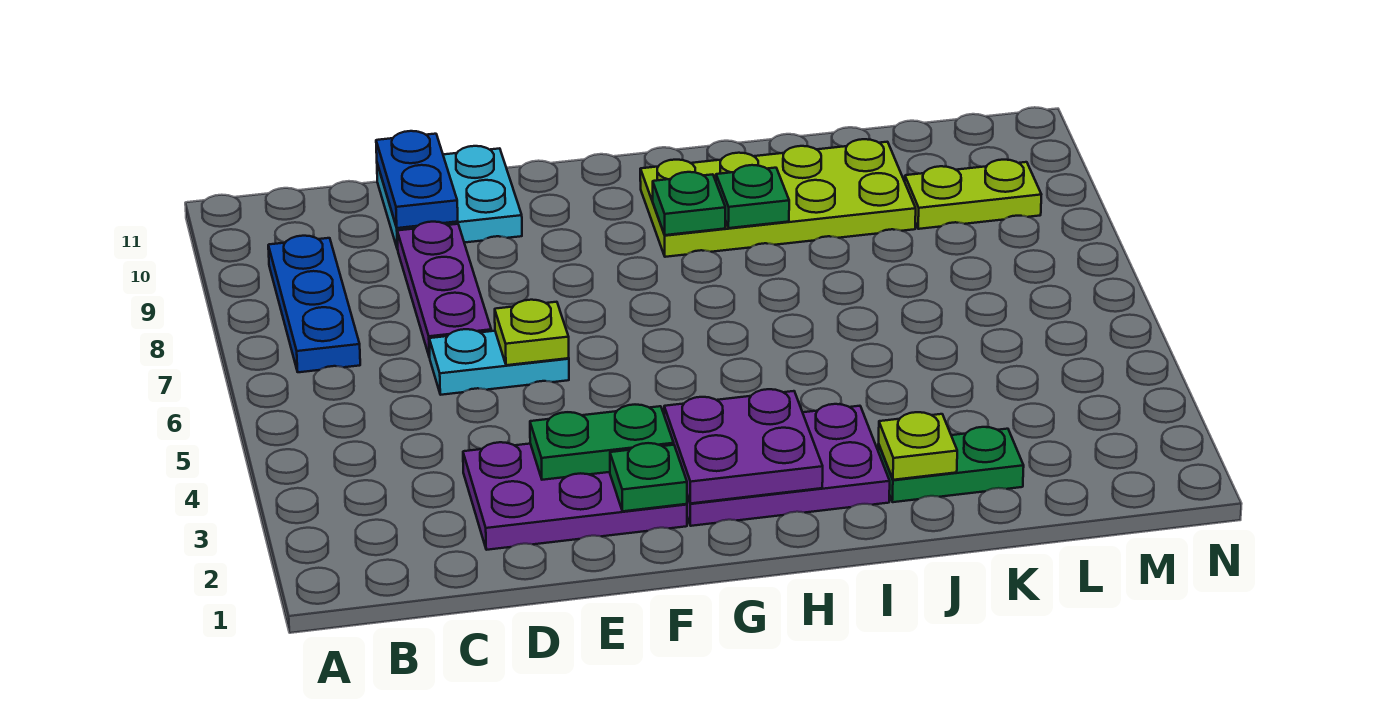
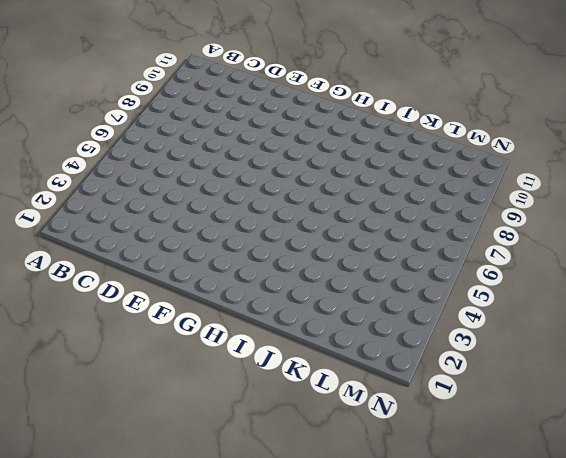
none -> blue plate B7:B9 level 1
none -> purple plate D2:F3 level 1
none -> cyan plate D6:E6 level 1

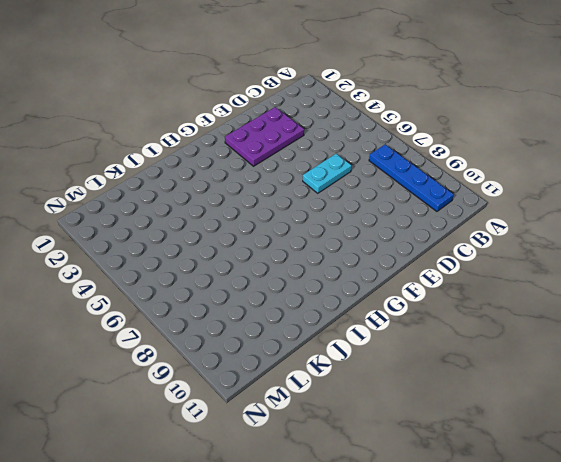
blue plate B7:B10 level 1 -> blue plate B7:B9 level 1
none -> purple plate D7:D9 level 1
none -> cyan plate D10:E11 level 1
none -> purple plate G2:I3 level 1

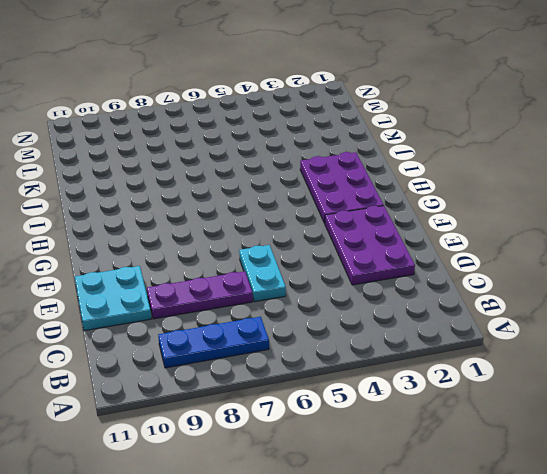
none -> lime plate H9:K10 level 1
none -> green plate J2:K2 level 1
none -> lime plate L9:M9 level 1

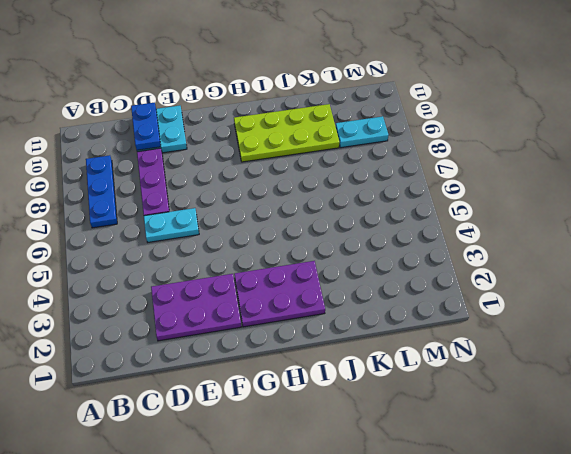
cyan plate L9:M9 level 1 -> lime plate L9:M9 level 1
none -> green plate J2:K2 level 1
none -> green plate E3:F3 level 2
none -> lime plate E6 level 2

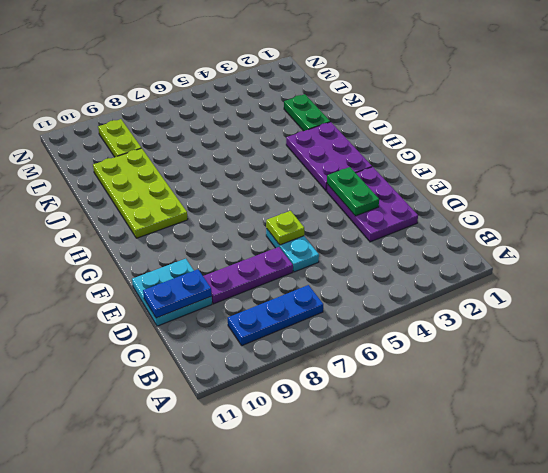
none -> green plate F2 level 2
none -> purple plate G2:H3 level 2
none -> green plate H9 level 2

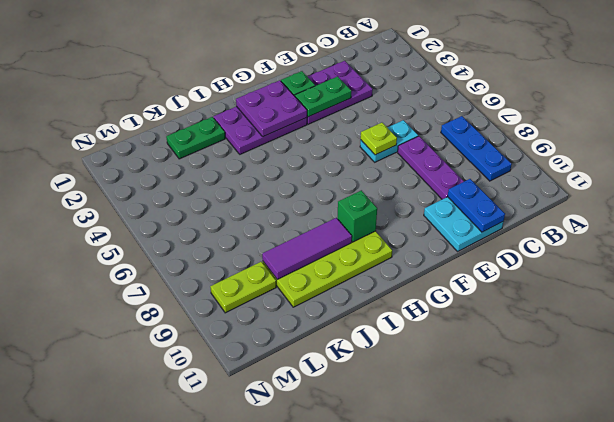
green brick H9 level 2 -> green plate H9 level 2
purple tile I9:K9 level 2 -> green plate I9 level 2
none -> lime plate J2 level 2

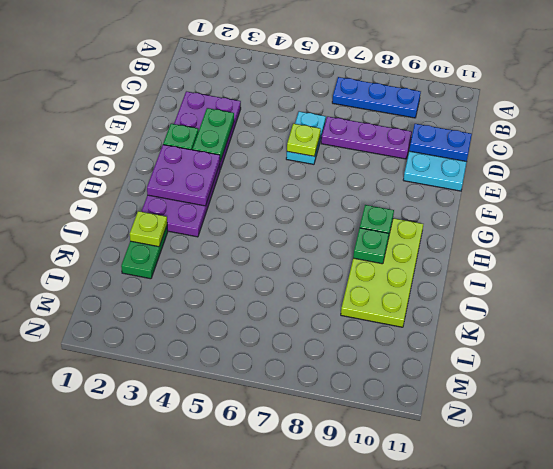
none -> lime plate L9:M9 level 1

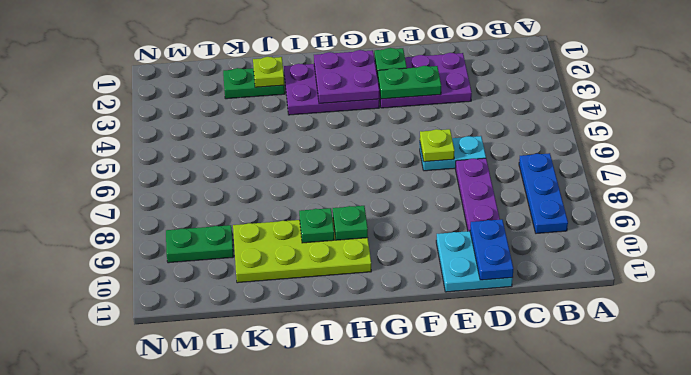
green plate L9:M9 level 1 -> lime plate L9:M9 level 1

